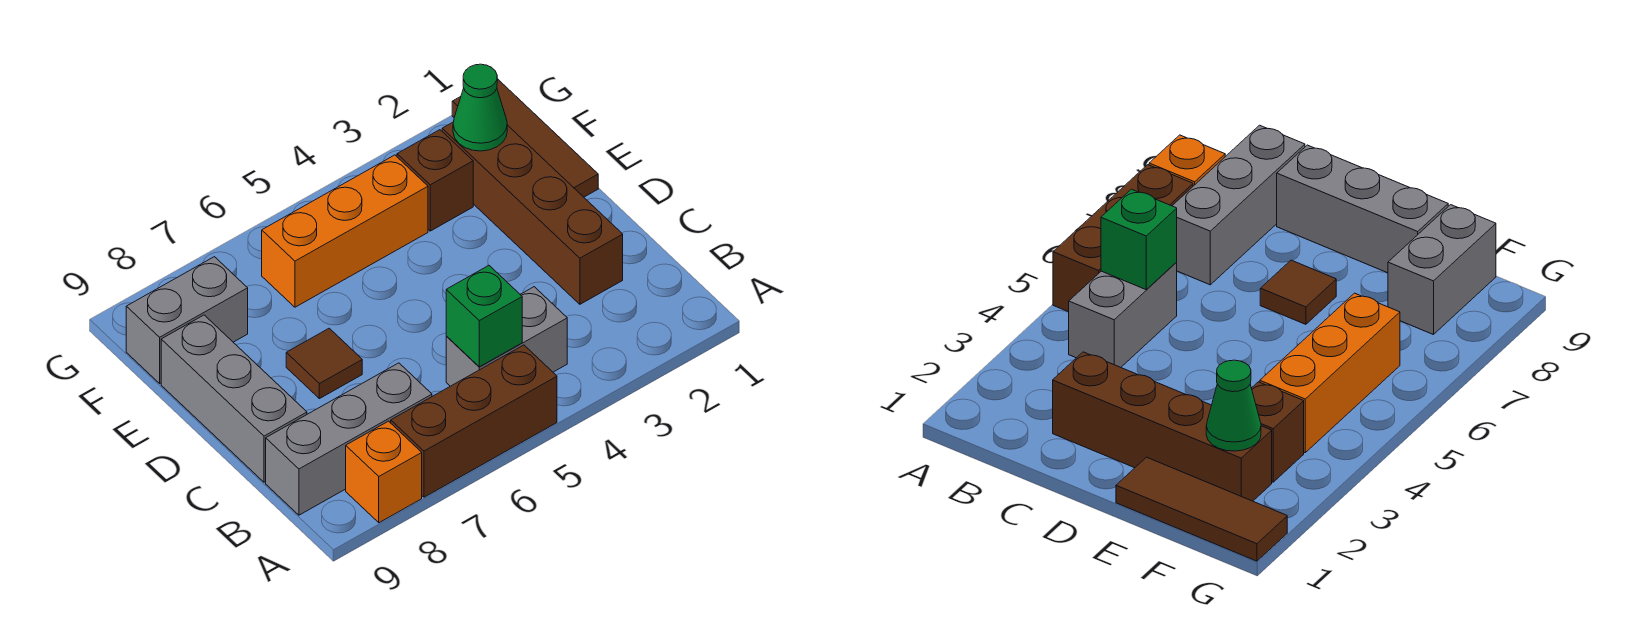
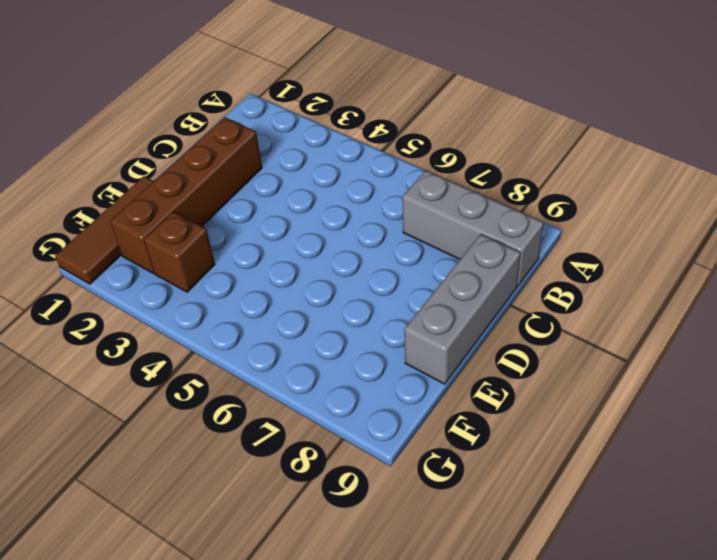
none -> brown brick A5:A7 level 1
none -> orange brick A8 level 1
none -> grey brick B4:B5 level 1

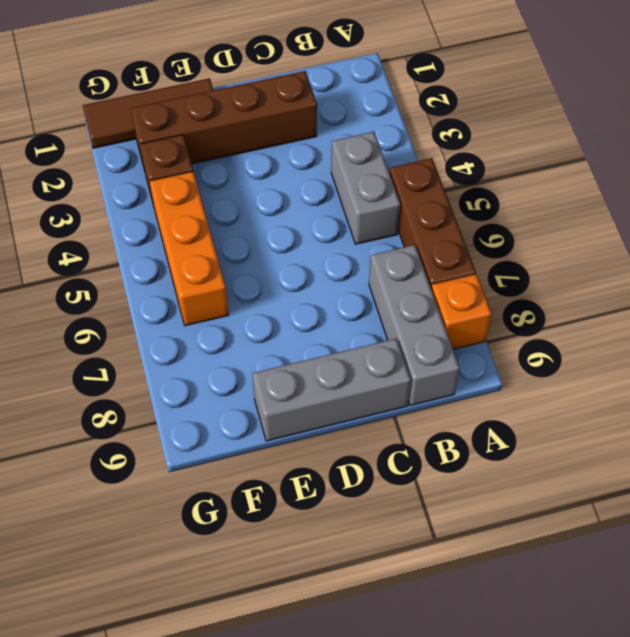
none -> brown tile D7 level 1
none -> grey brick F8:F9 level 1
none -> green brick B5 level 2

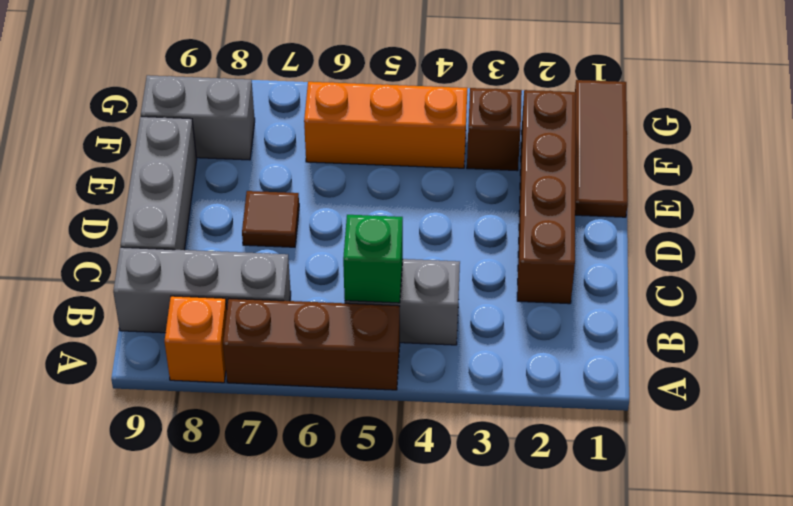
none -> green cone F2 level 2

